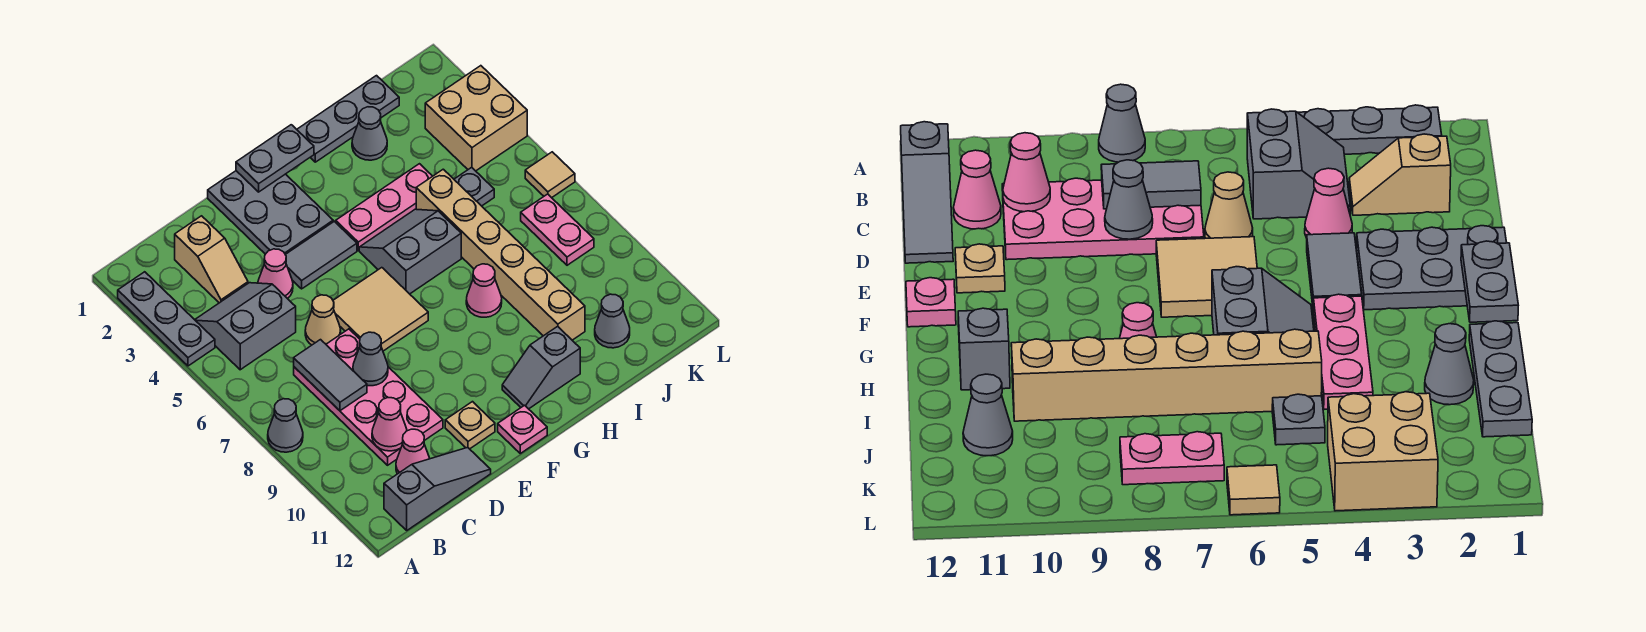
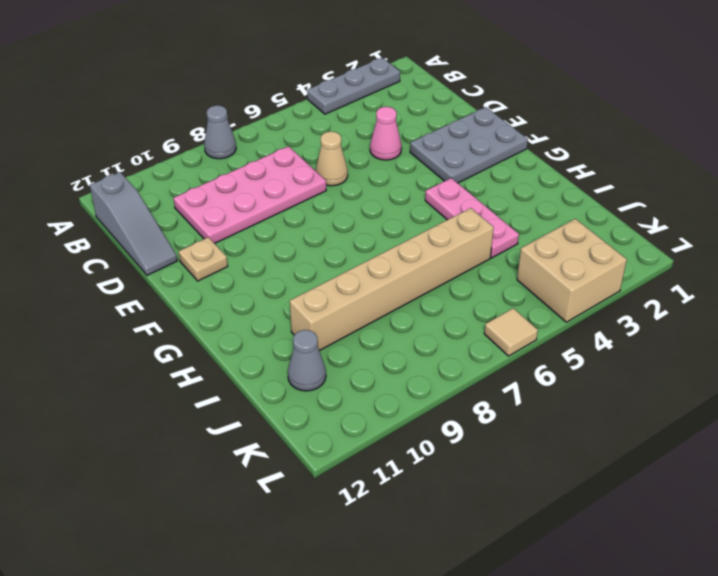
none -> grey slope B4:C5 level 1 top 5
none -> tan slope C2:C3 level 1 top 2
none -> pink cone C11 level 1
none -> grey tile E4:F4 level 1

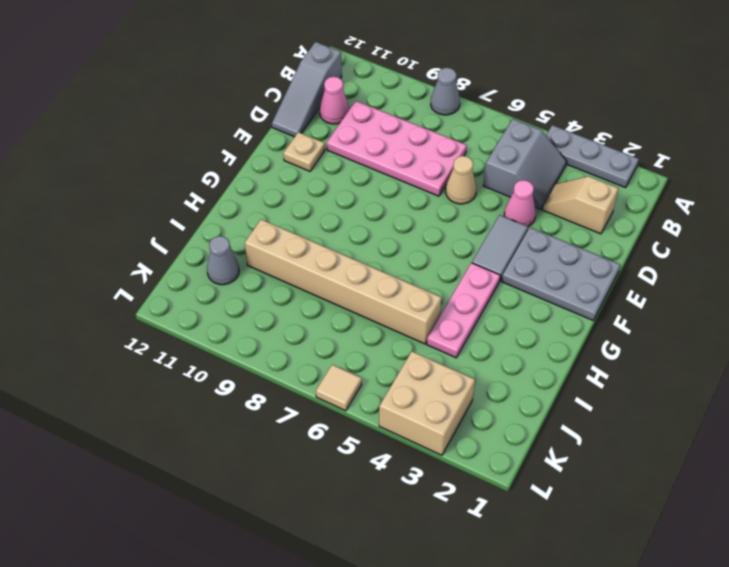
none -> tan tile E6:F7 level 1
none -> pink plate F12 level 1
none -> grey slope G5:H6 level 1 top 6
none -> grey slope G11:H11 level 1 top H

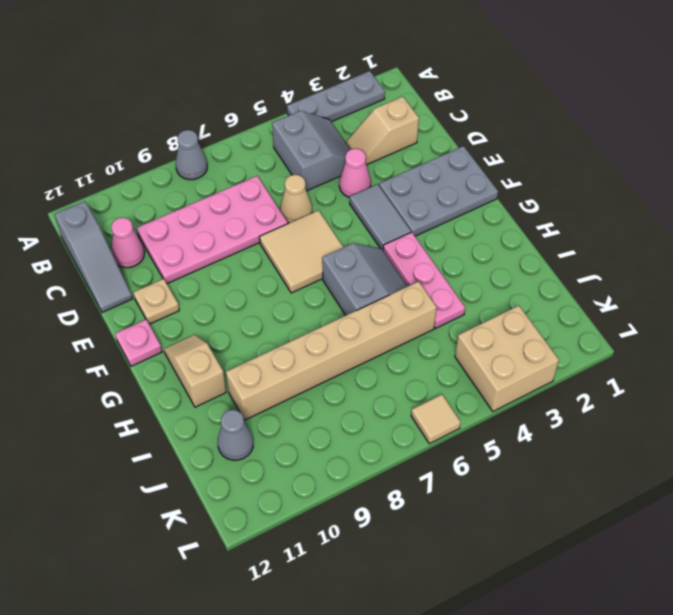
tan slope G11:H11 level 1 top H -> grey slope G11:H11 level 1 top H
none -> grey plate H1:J1 level 1
none -> pink cone H8 level 1
none -> grey cone I2 level 1
none -> grey plate J5 level 1

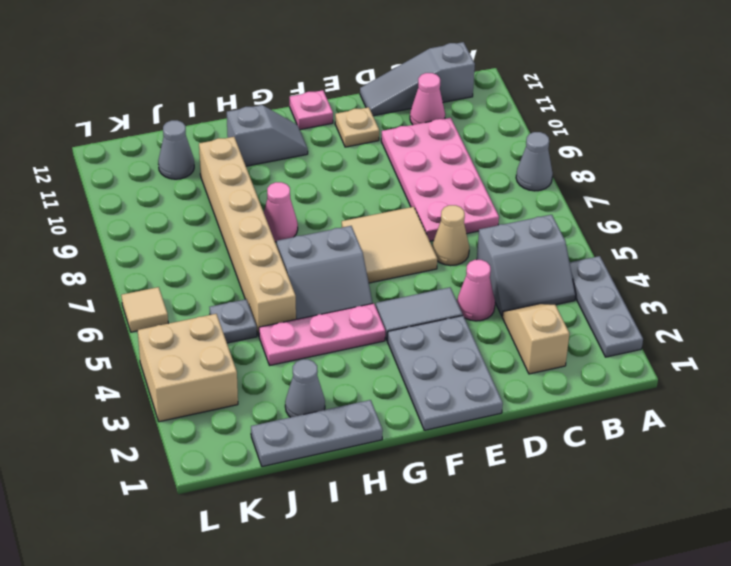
none -> pink plate K7:K8 level 1
none -> grey tile C7:C8 level 2
none -> pink cone C10 level 2
none -> grey cone D8 level 2

